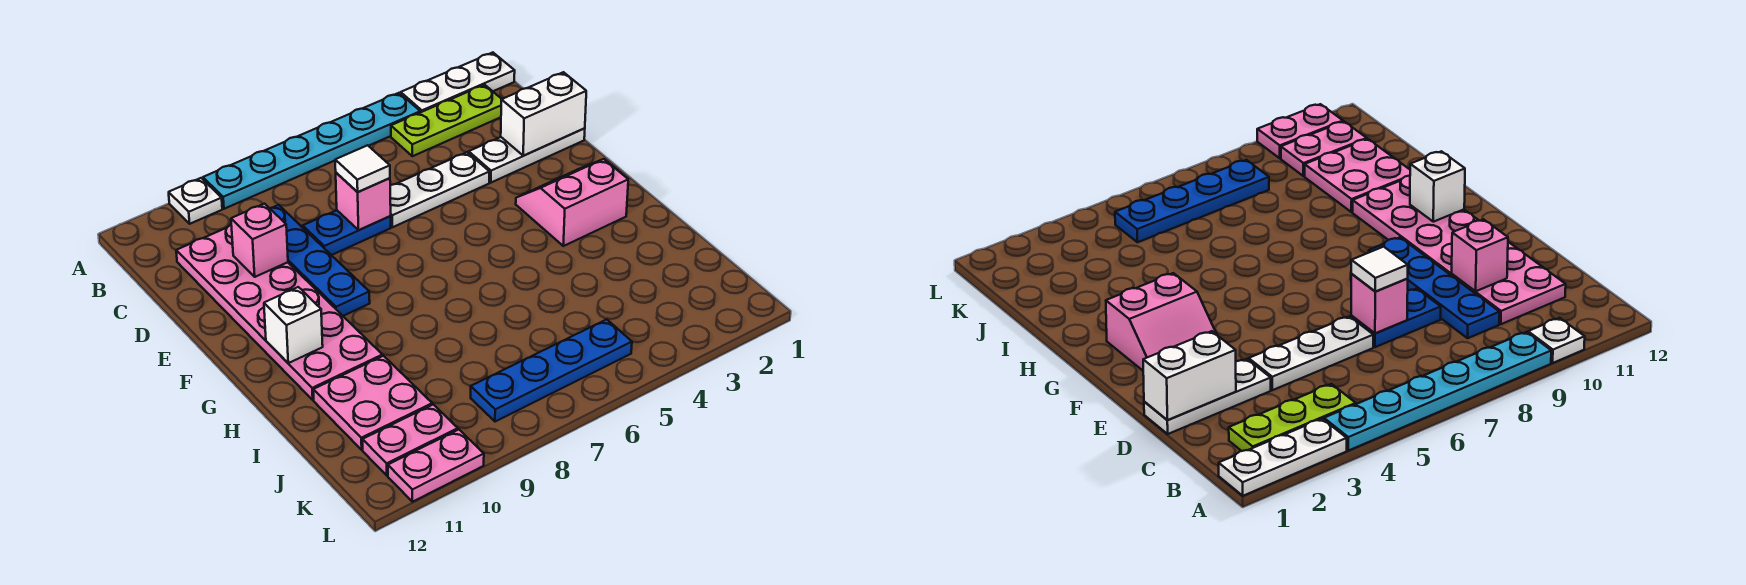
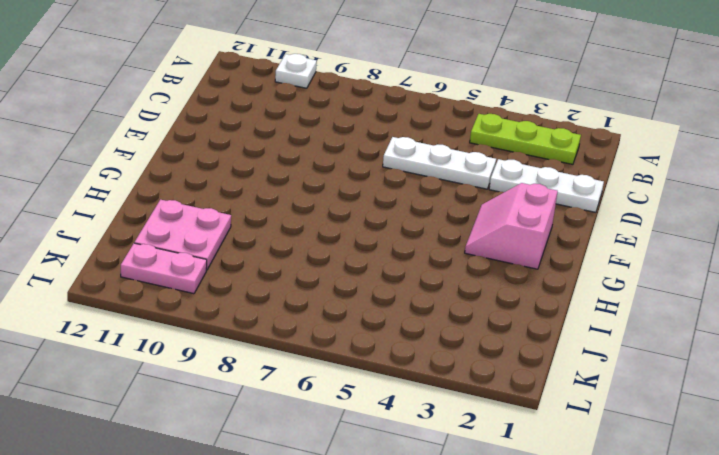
pink slope F2:G3 level 1 top 2 -> pink slope F2:G3 level 1 top G
none -> white plate A1:A3 level 1
none -> cyan plate A4:A9 level 1
none -> blue plate C9:F9 level 1

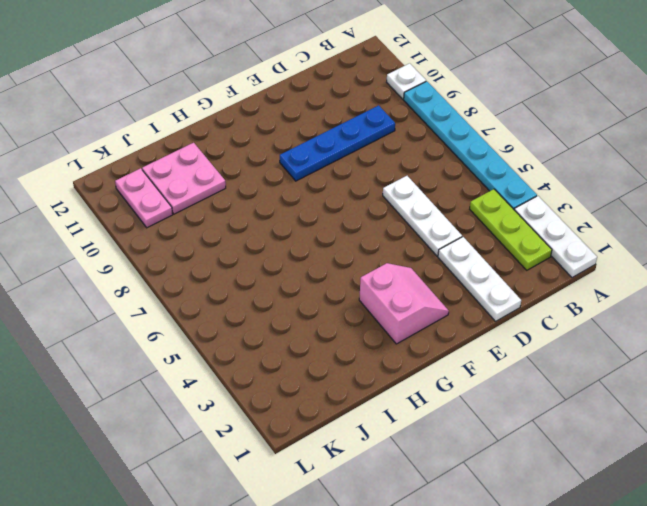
none -> pink plate C10:H11 level 1
none -> blue plate D7:D8 level 1
none -> blue plate K5:K8 level 1

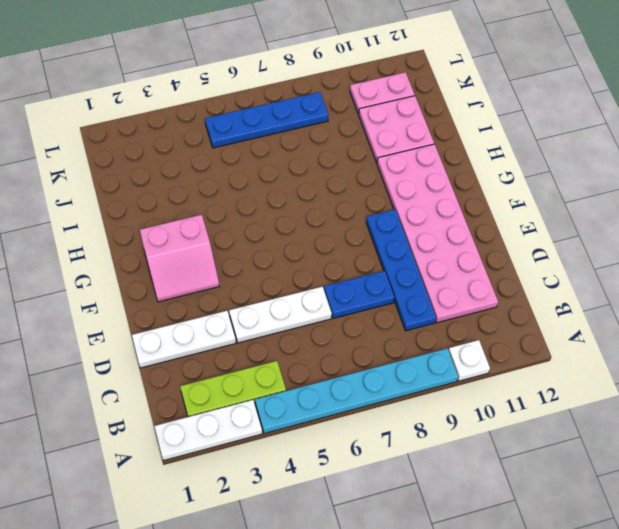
none -> pink plate L10:L11 level 1
none -> white brick D1:D2 level 2
none -> pink brick D7 level 2

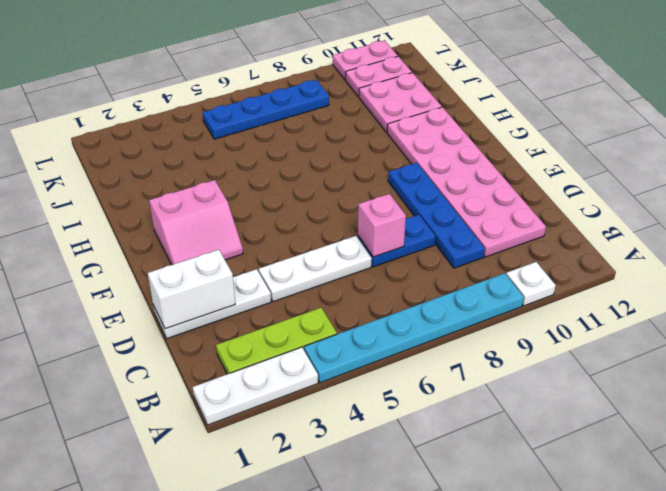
none -> pink brick D10 level 2
none -> white brick G11 level 2
none -> white tile D7 level 3

